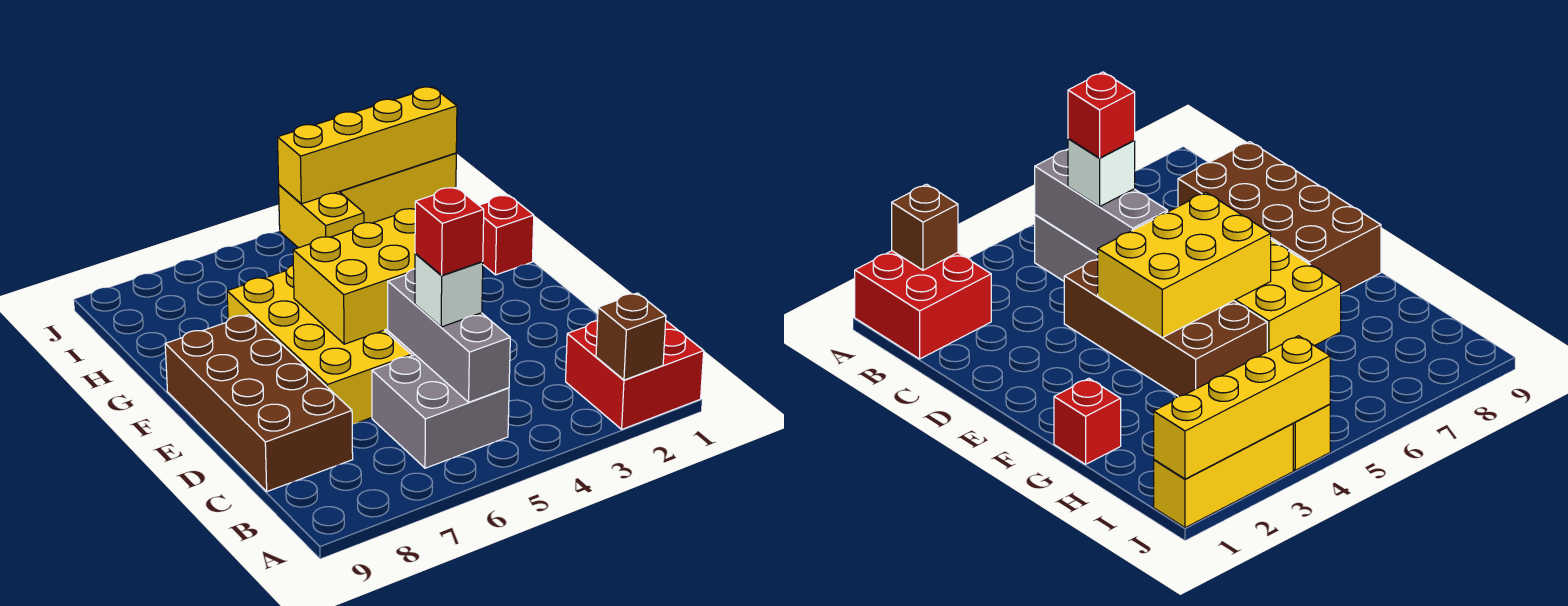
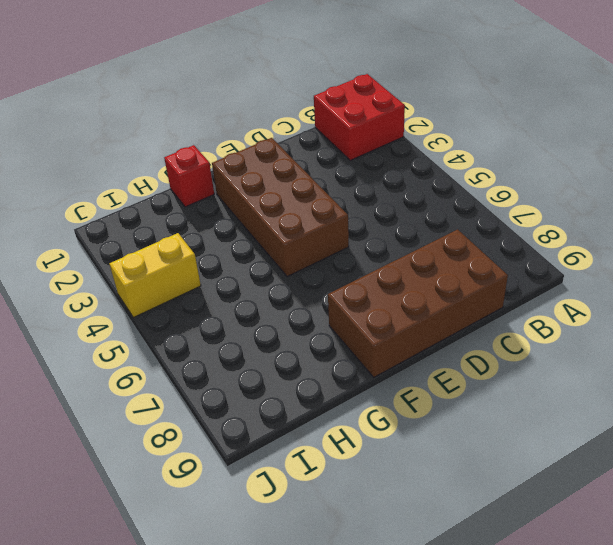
brown brick E2:F5 level 1 -> brown brick D4:G5 level 1
none -> grey brick B5:C6 level 1
none -> yellow brick D6:G7 level 1
none -> yellow brick J1:J3 level 1

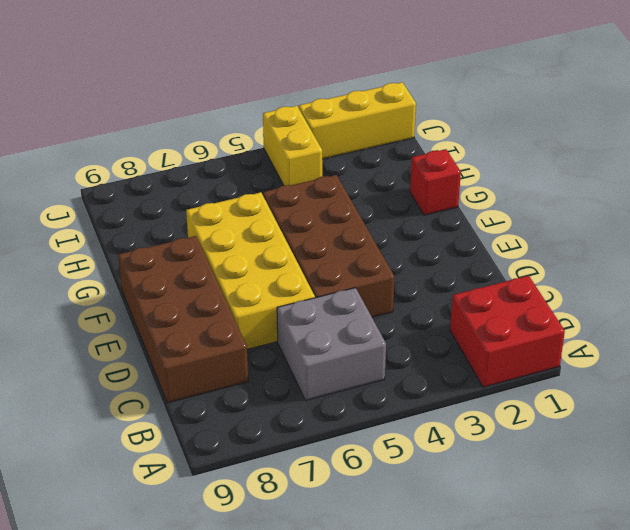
none -> brown brick A2 level 2
none -> grey brick B5:D5 level 2
none -> yellow brick E4:F6 level 2

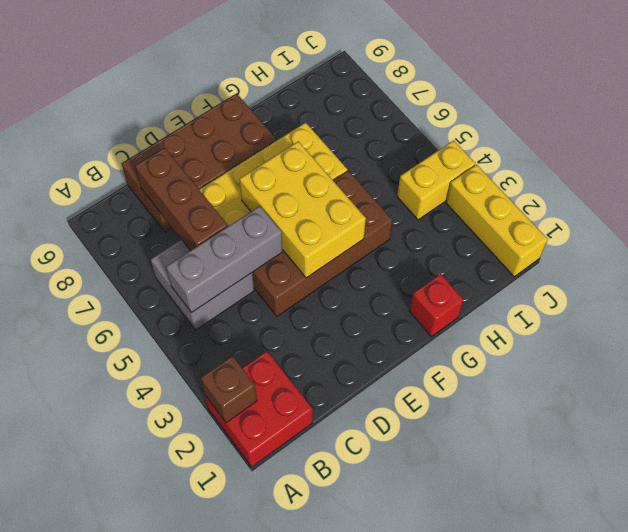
brown brick C6:C8 level 2 -> none
none -> yellow brick J1:J4 level 2
none -> white brick C5 level 3
none -> red brick C5 level 4

